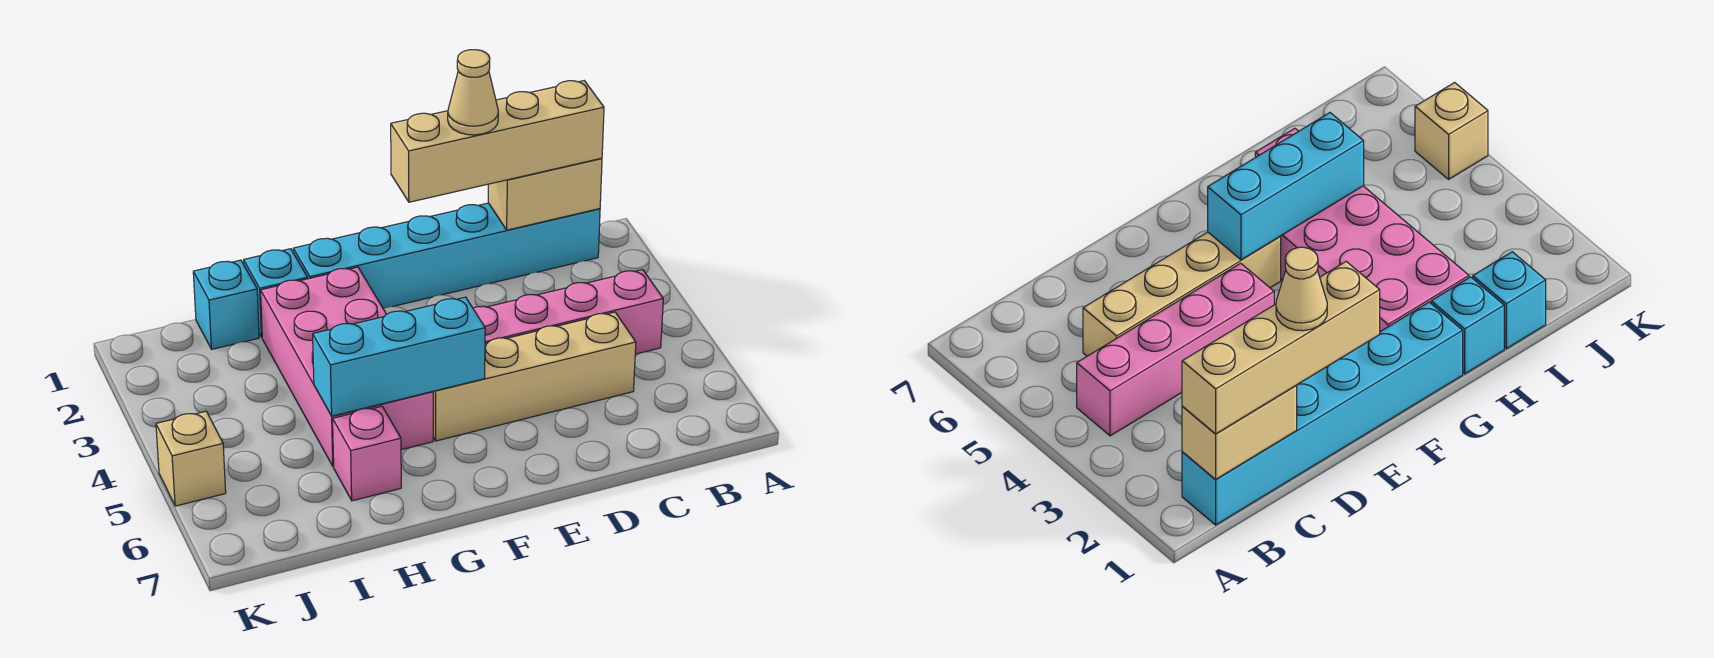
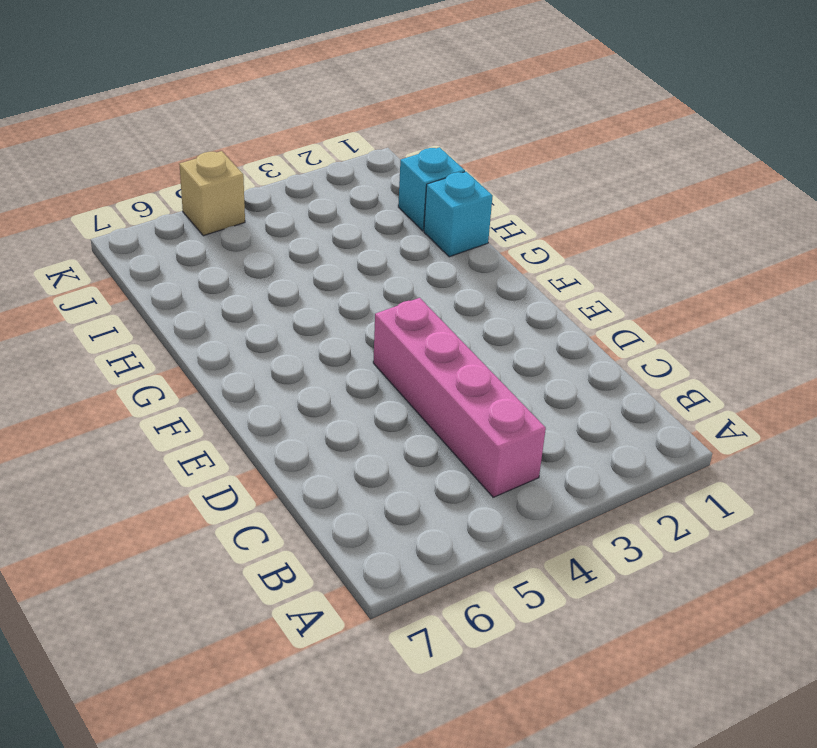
none -> cyan brick B1:G1 level 1
none -> tan brick C5:F5 level 1
none -> pink brick G2:H5 level 1

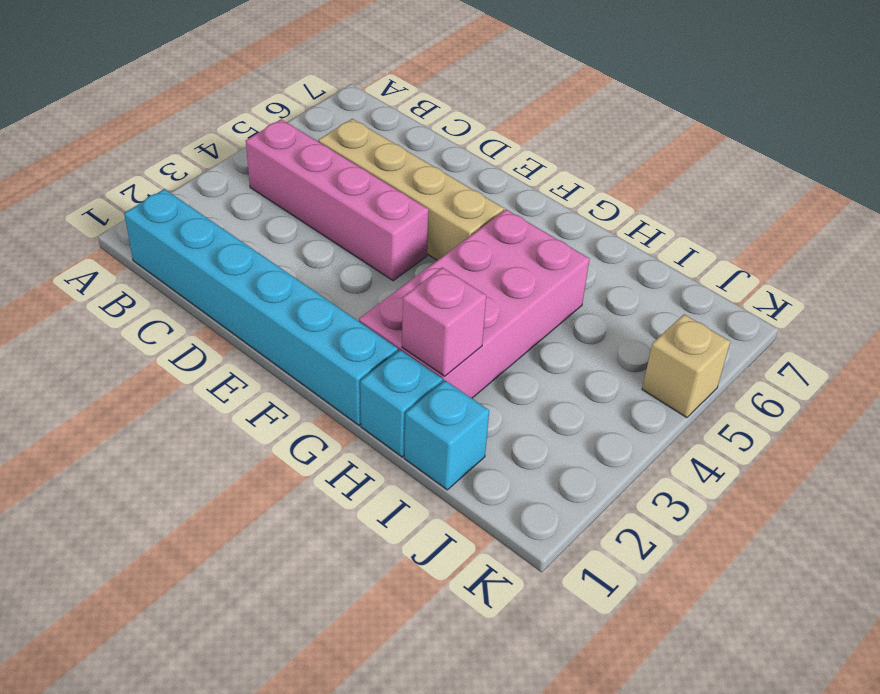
pink brick H2 level 2 -> pink brick H6 level 1
none -> tan brick B1:C1 level 2
none -> cyan brick F5:H5 level 2
none -> tan brick B1:E1 level 3

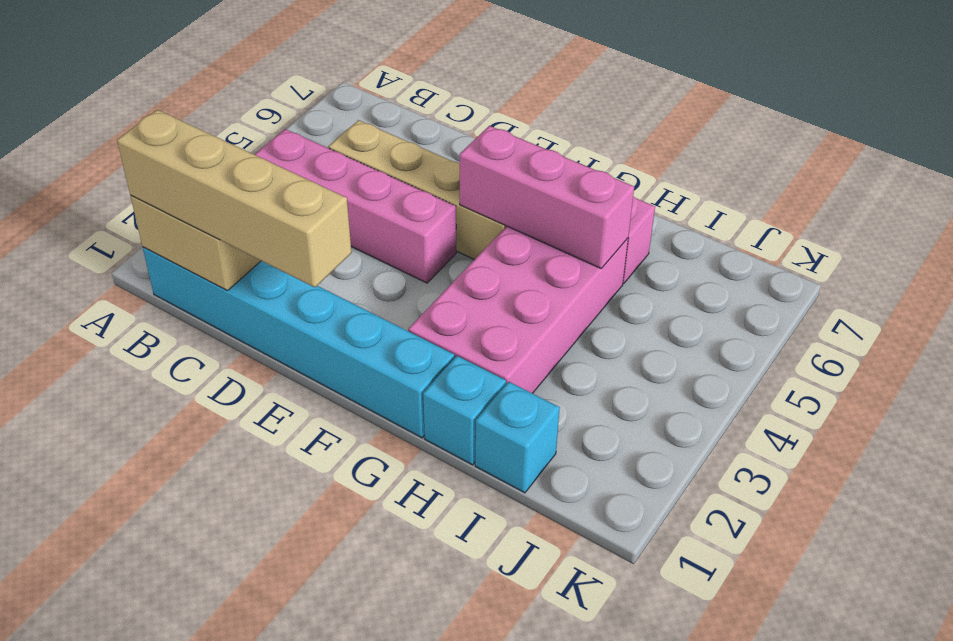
pink brick F5:H5 level 2 -> cyan brick F5:H5 level 2
none -> tan brick K5 level 1
none -> tan cone D1 level 4

